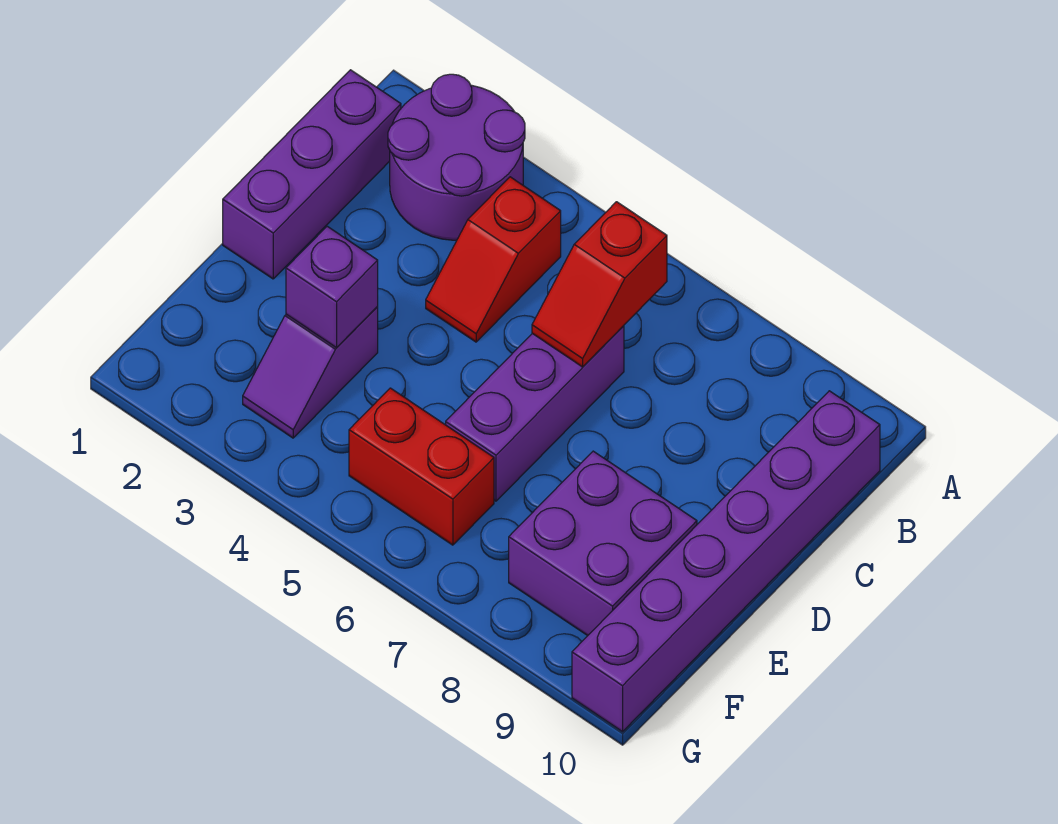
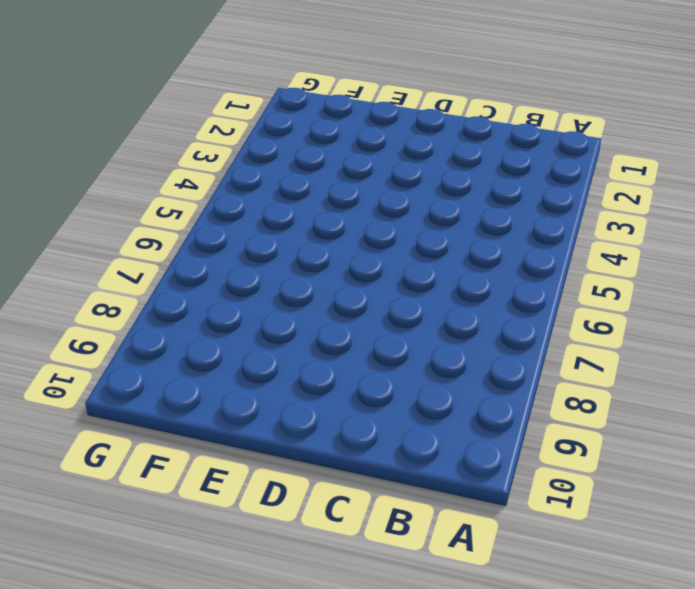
none -> purple round brick A2:B3 level 1
none -> purple brick B1:D1 level 1

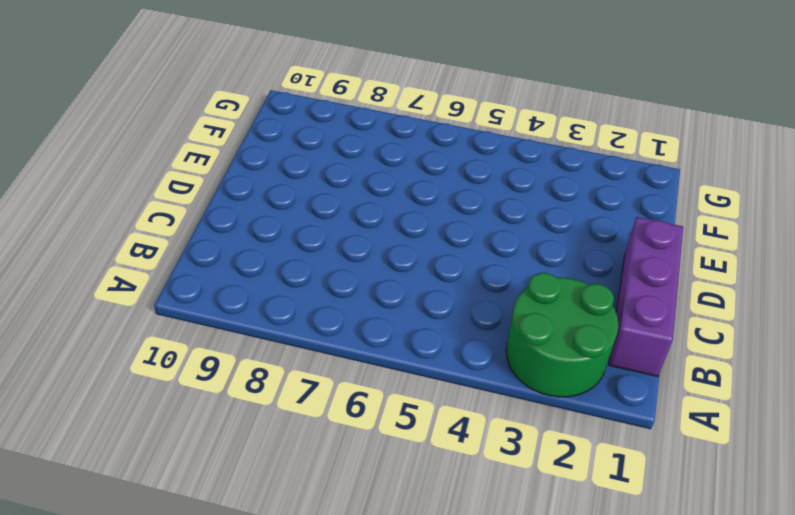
green round brick A2:B3 level 1 -> purple round brick A2:B3 level 1
none -> red slope B4:C4 level 1 top B
none -> purple brick B10:G10 level 1

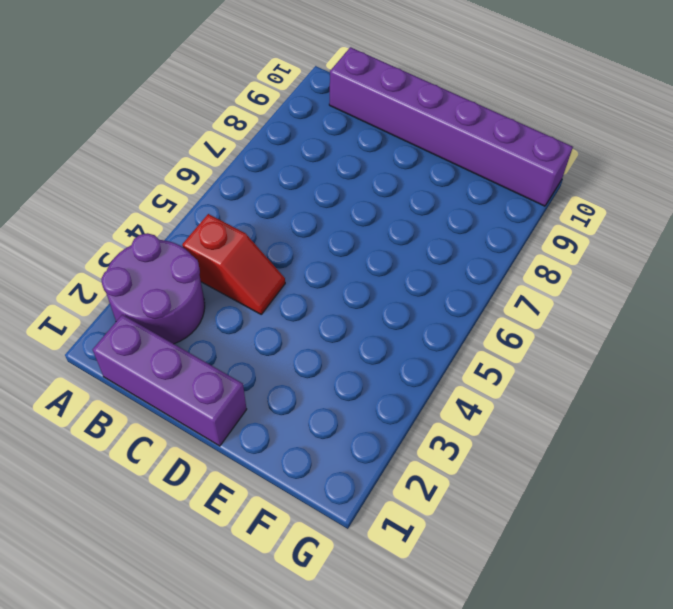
none -> purple brick C6:E6 level 1
none -> purple slope E3:F3 level 1 top E

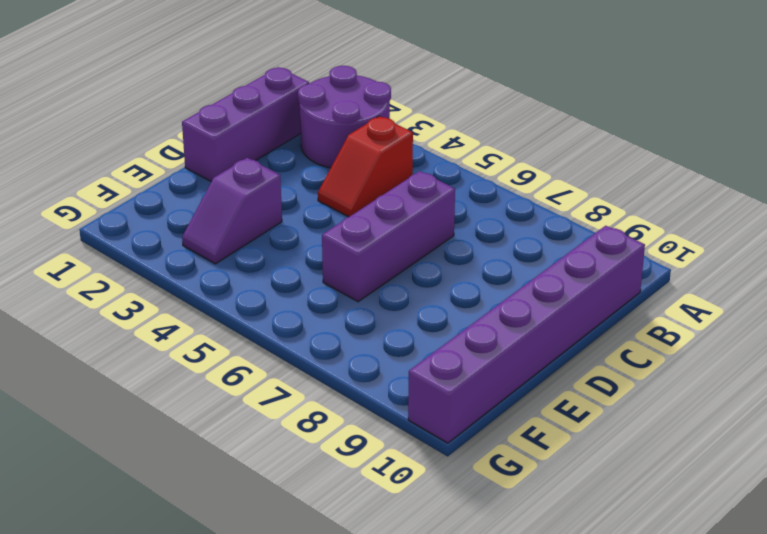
none -> purple brick E8:F9 level 1
none -> red brick F5:F6 level 1

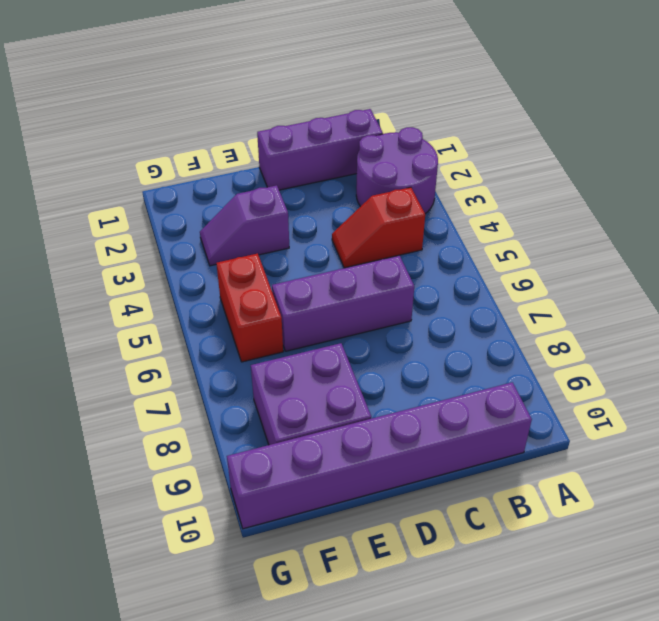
none -> red slope B6:C6 level 2 top B
none -> purple brick E3 level 2

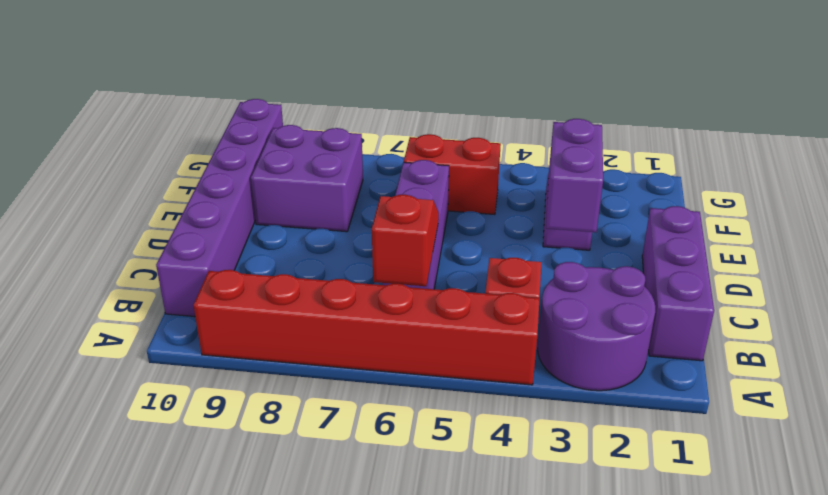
red brick A4:A9 level 1 -> none
purple brick D3:E3 level 2 -> purple brick E3 level 2

